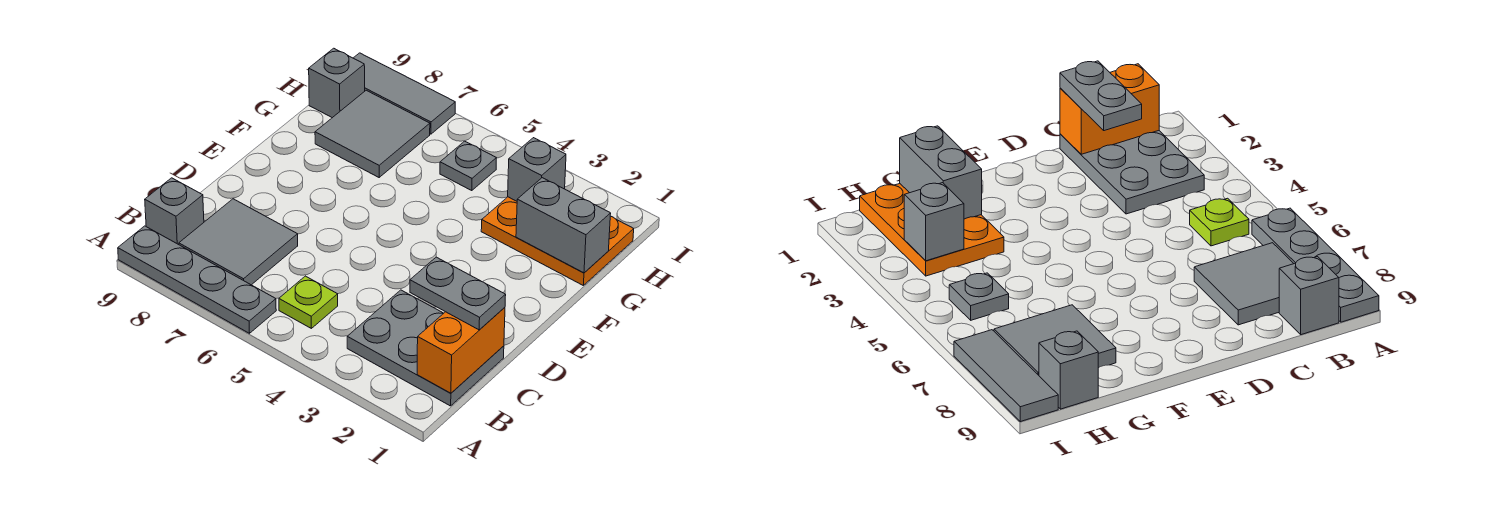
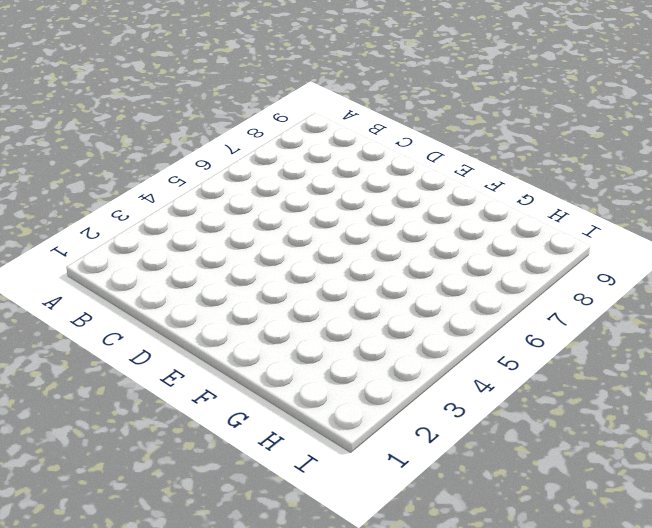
none -> grey plate A6:A9 level 1
none -> grey plate B1:C3 level 1
none -> lime plate B5 level 1

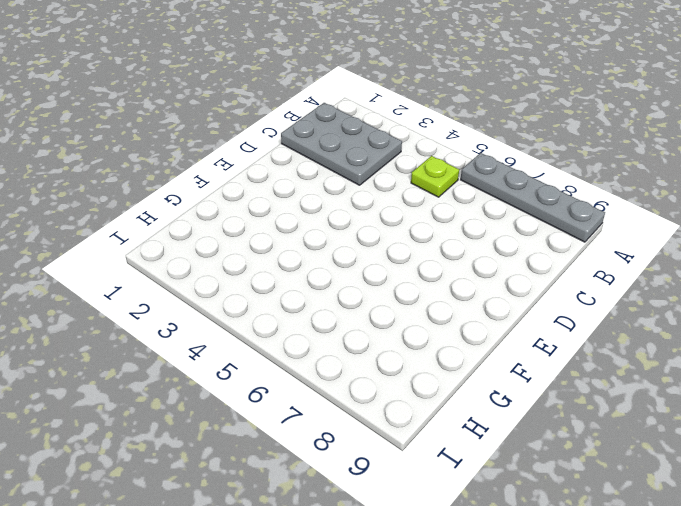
none -> grey tile B7:C8 level 1
none -> grey brick B9 level 1
none -> orange plate G1:H3 level 1

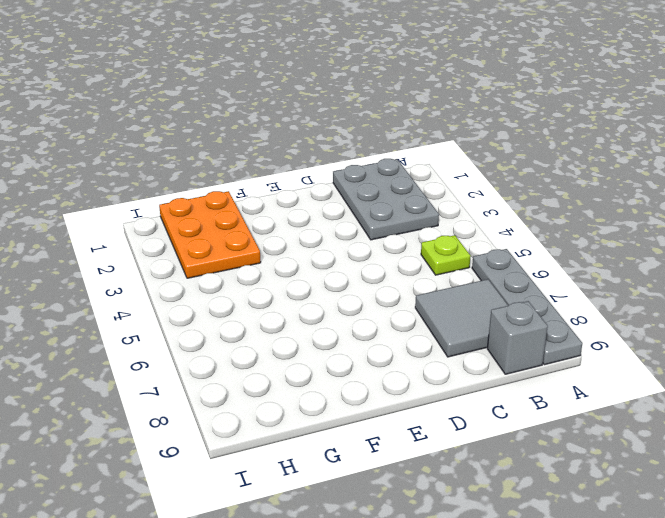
none -> grey tile G7:H8 level 1
none -> grey plate H5 level 1
none -> grey brick H9 level 1

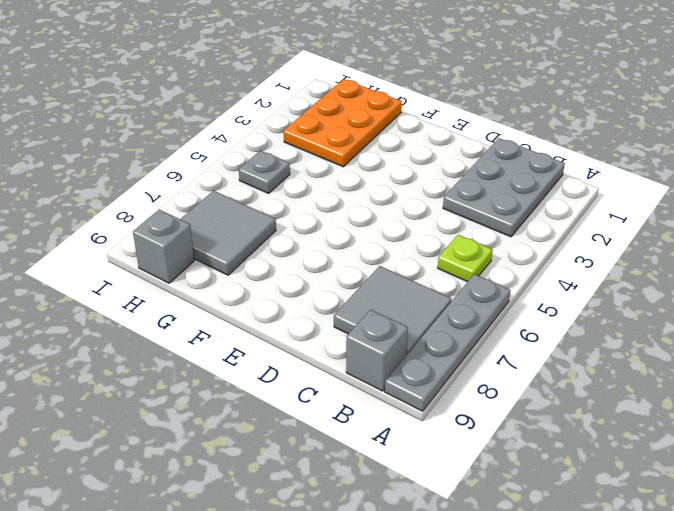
none -> grey tile I7:I9 level 1
none -> orange brick B1:C1 level 2
none -> grey brick G1:G2 level 2

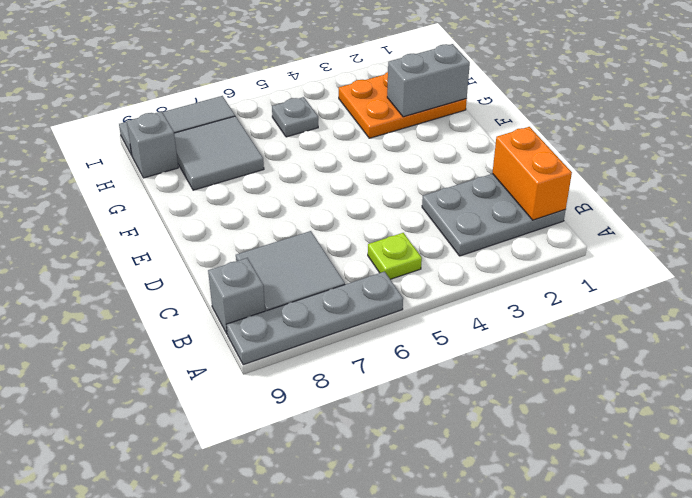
none -> grey brick H3 level 2
none -> grey plate C1:C2 level 3

